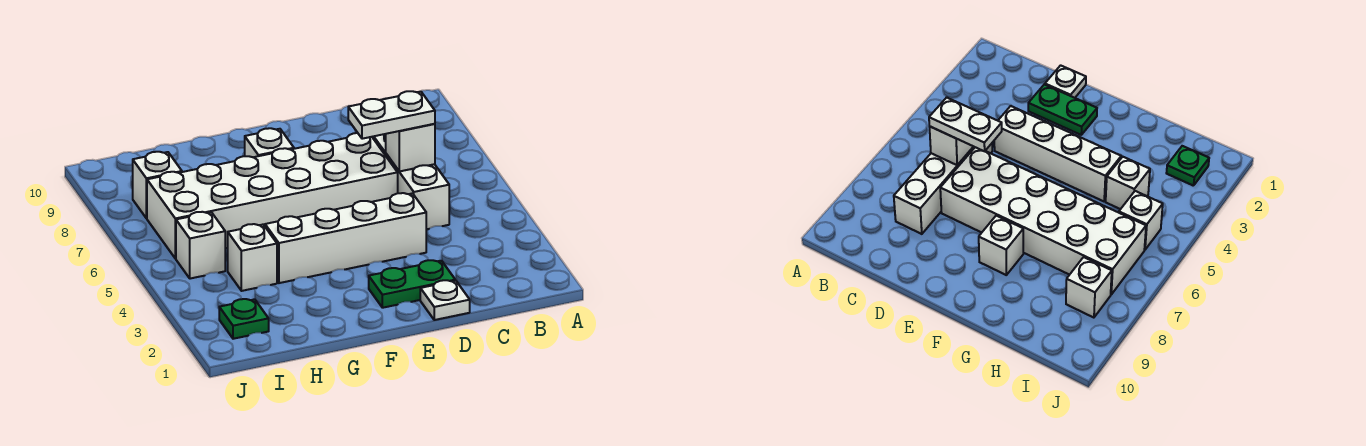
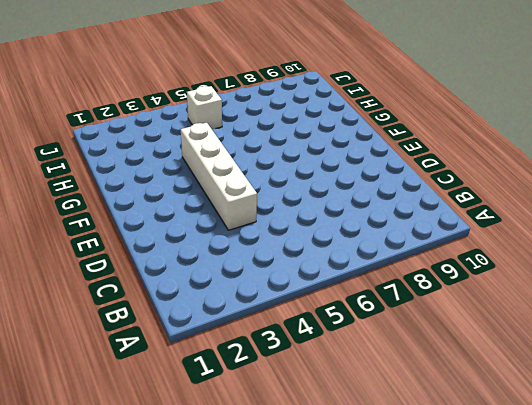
none -> white brick C5:C8 level 1
none -> white plate D1 level 1
none -> green plate D2:E2 level 1

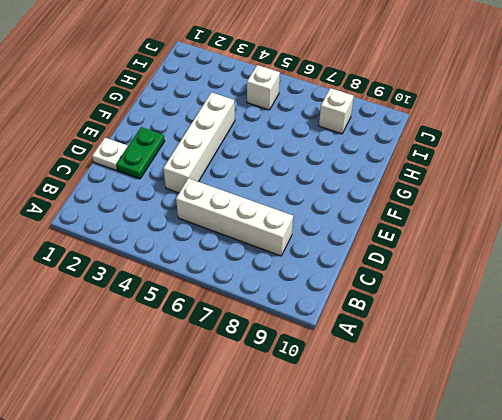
none -> white brick D6:I7 level 1
none -> white brick F8 level 1
none -> white brick H4 level 1

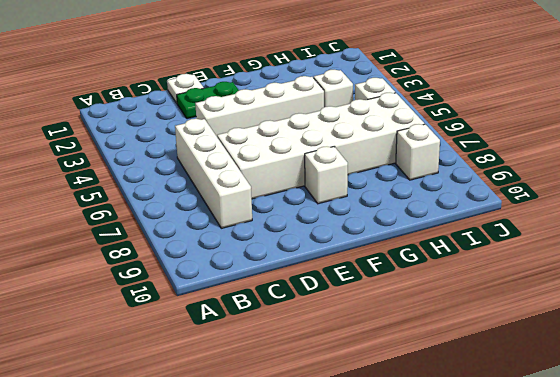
none -> green plate I2 level 1
none -> white brick C6 level 2
none -> white plate C6:D6 level 3

